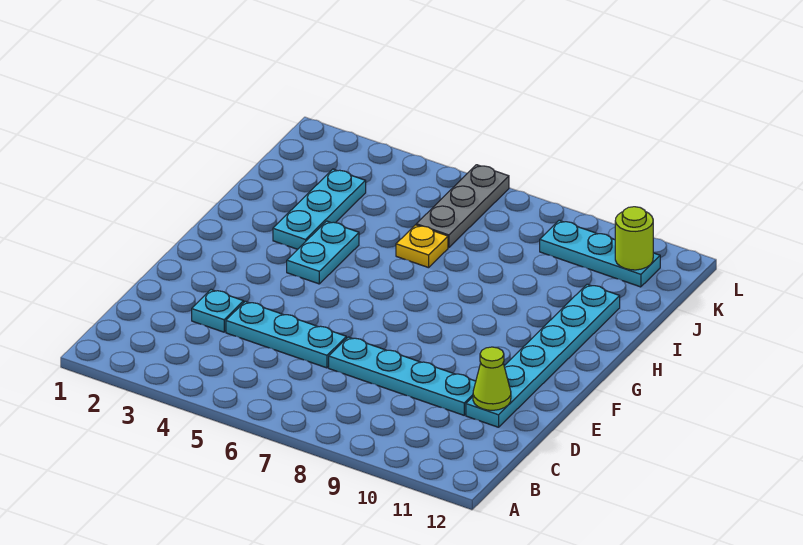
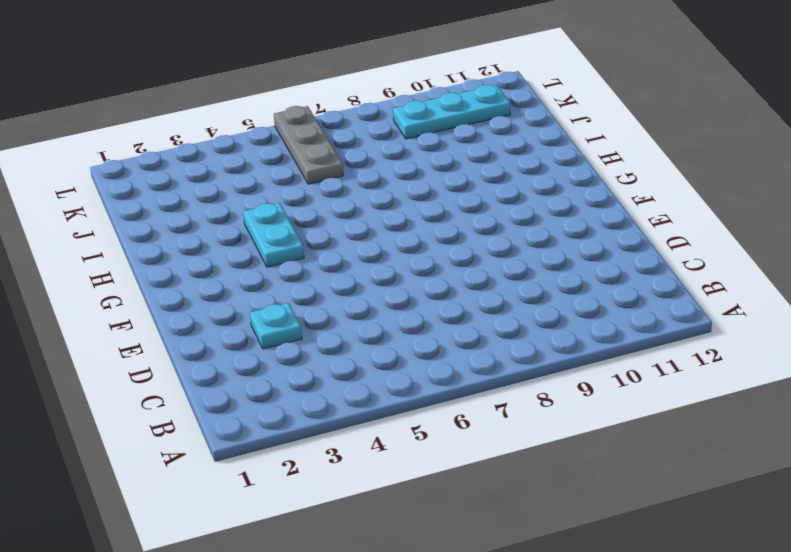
none -> cyan plate D4:D6 level 1
none -> cyan plate D7:D10 level 1

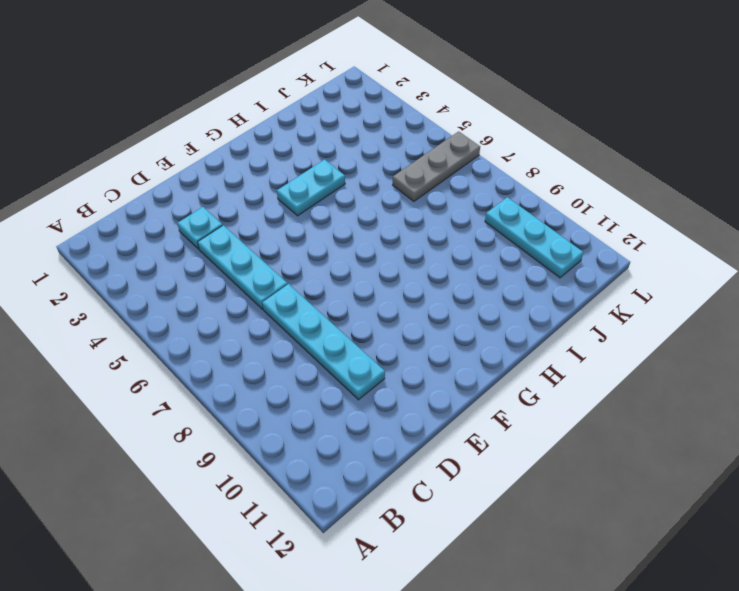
none -> cyan plate D11:I11 level 1
none -> cyan plate H3:J3 level 1

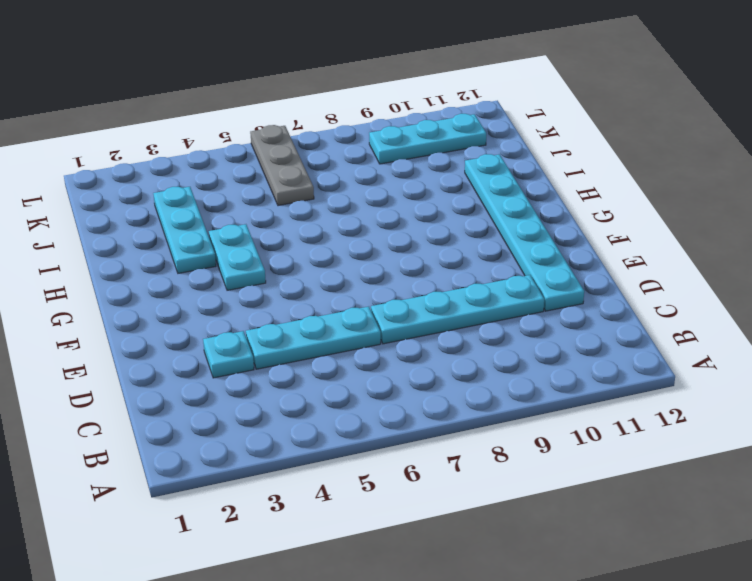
none -> yellow plate I6 level 1
none -> lime cone D11 level 2

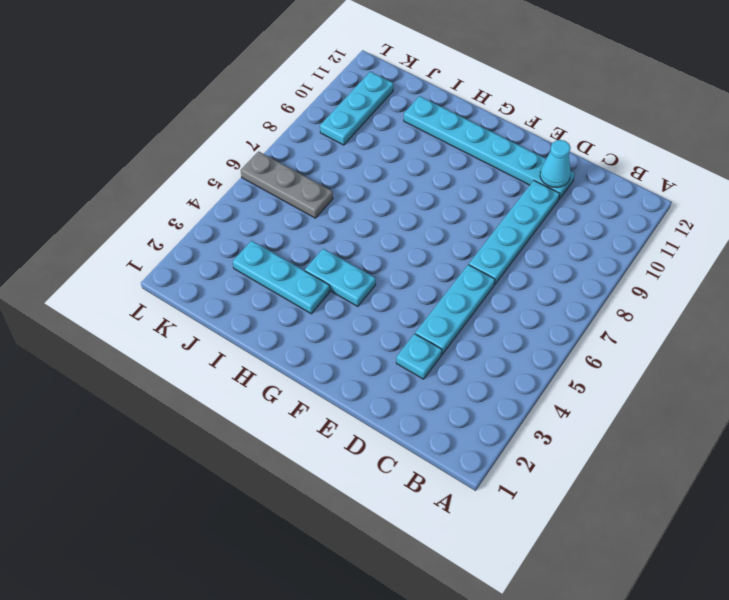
cyan cone D11 level 2 -> lime cone D11 level 2
none -> yellow plate I6 level 1
none -> lime round brick K11 level 2

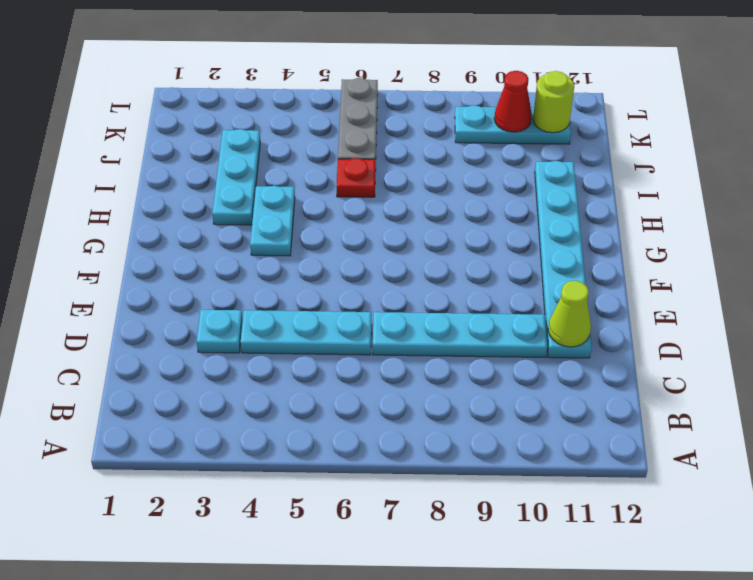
red plate I6 level 1 -> yellow plate I6 level 1
red cone K10 level 2 -> none

